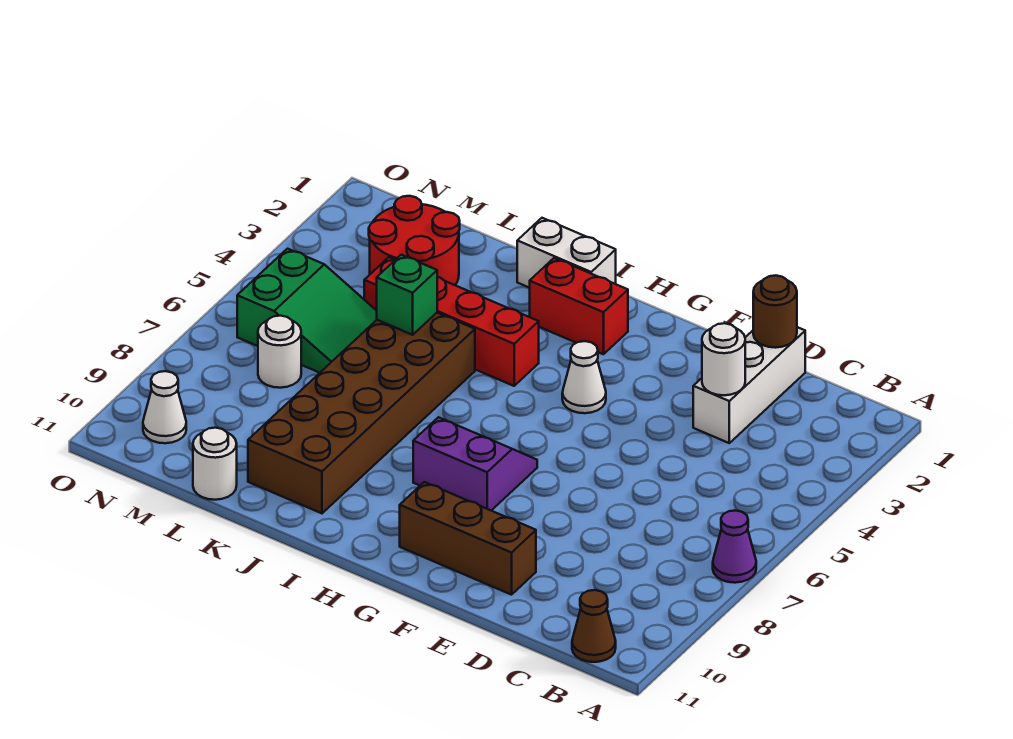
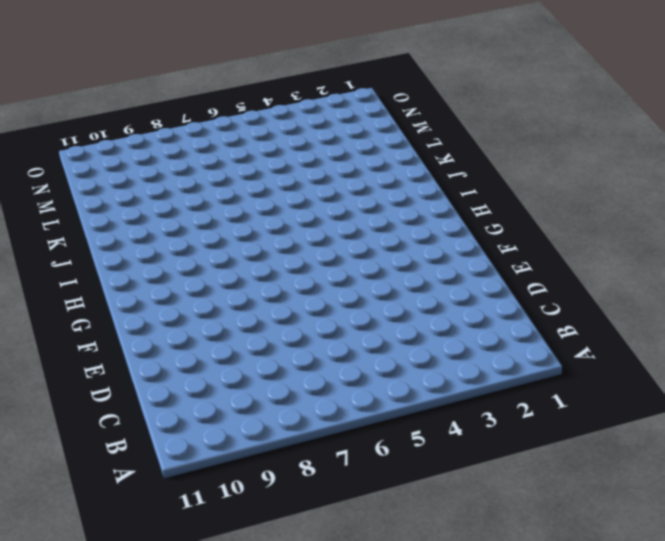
none -> purple cone A7 level 1
none -> brown cone B11 level 1
none -> white brick D1:D3 level 1

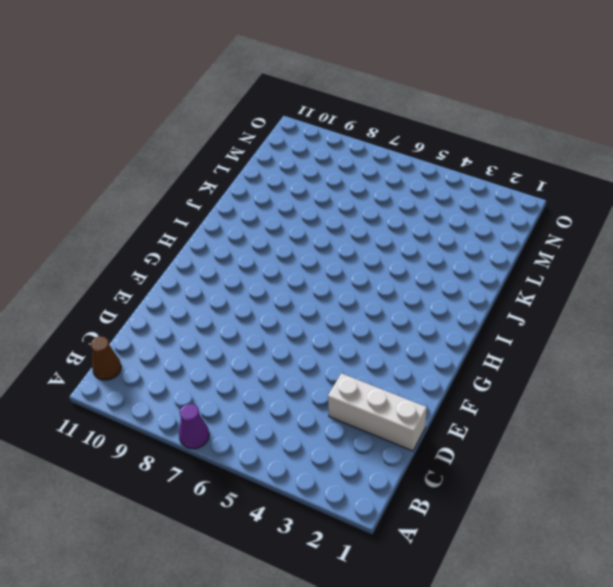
none -> brown brick E10:G10 level 1
none -> white cone G4 level 1
none -> purple slope G7:H8 level 1 top 8

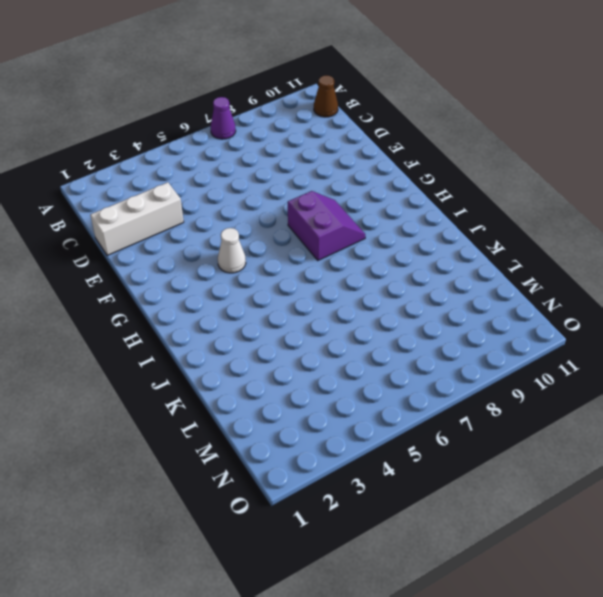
purple slope G7:H8 level 1 top 7 -> purple slope G7:H8 level 1 top 8
none -> brown brick E10:G10 level 1
none -> red brick H2:I2 level 1
none -> white brick I1:J1 level 1

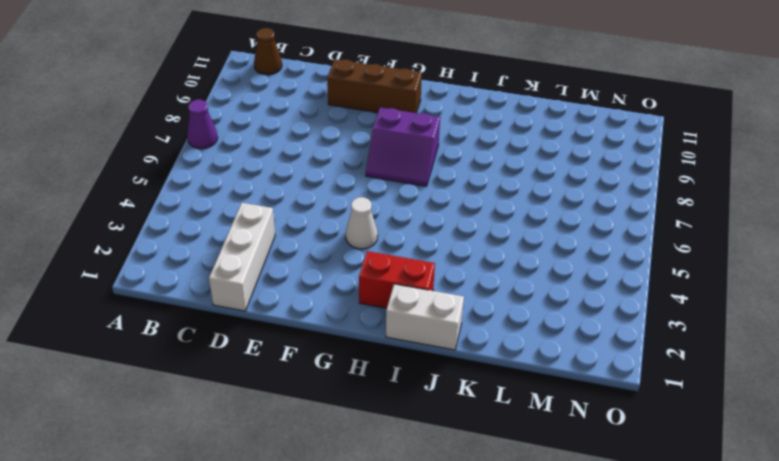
none -> red brick I4:L4 level 1
none -> brown brick J5:K10 level 1
none -> red round brick L2:M3 level 1

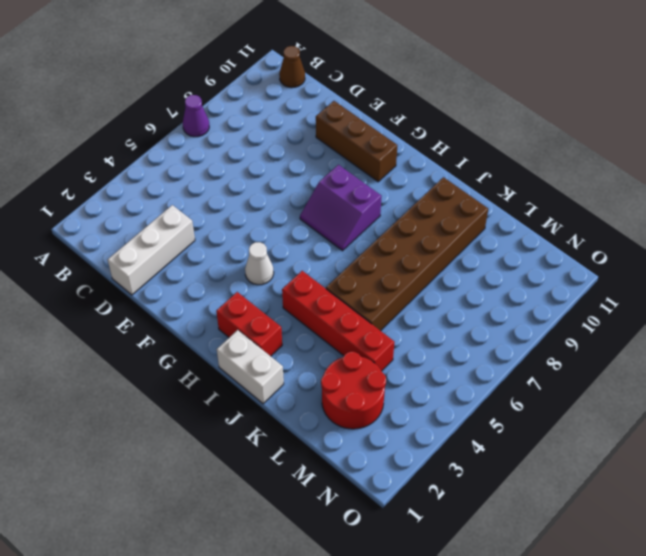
none -> green slope L5:N6 level 1 top N
none -> white round brick L11 level 1
none -> white round brick M7 level 1

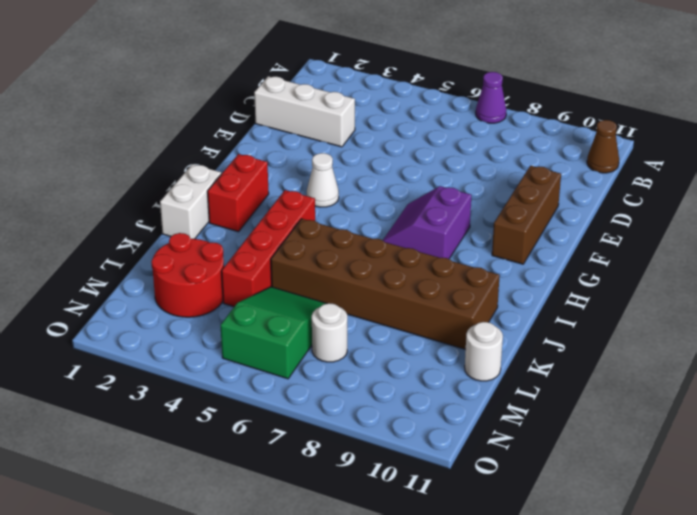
none -> white cone N10 level 1
none -> brown round brick D1 level 2
none -> white round brick D3 level 2

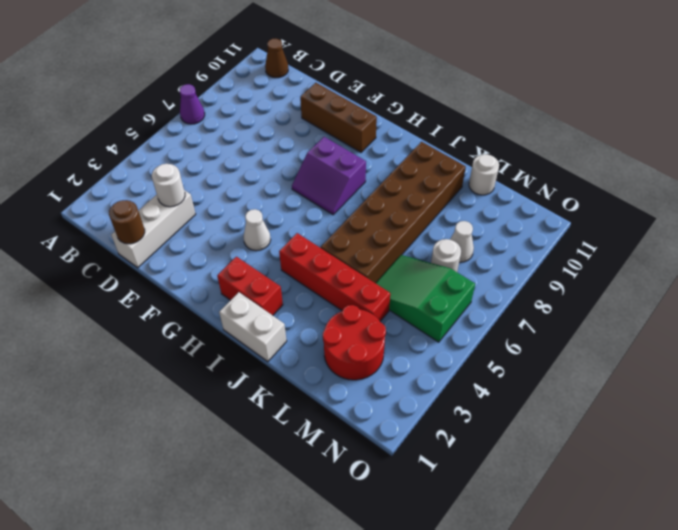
white cone M8 level 1 -> white cone N10 level 1
none -> green brick K5 level 2

